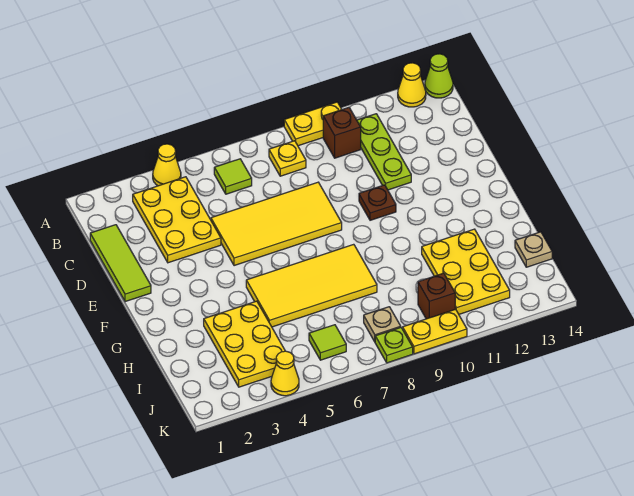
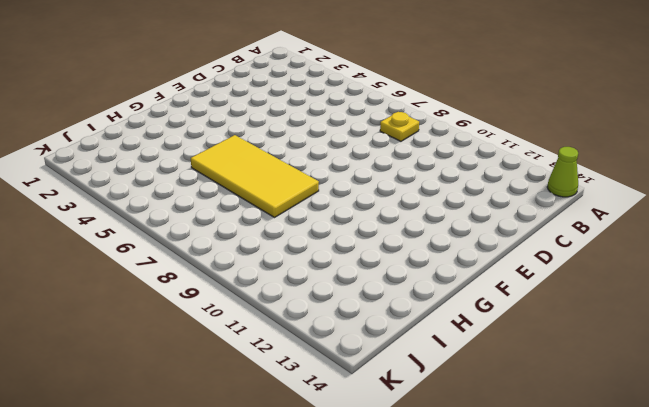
none -> yellow cone A4 level 1
none -> yellow plate A9:A10 level 1
none -> yellow cone A13 level 1

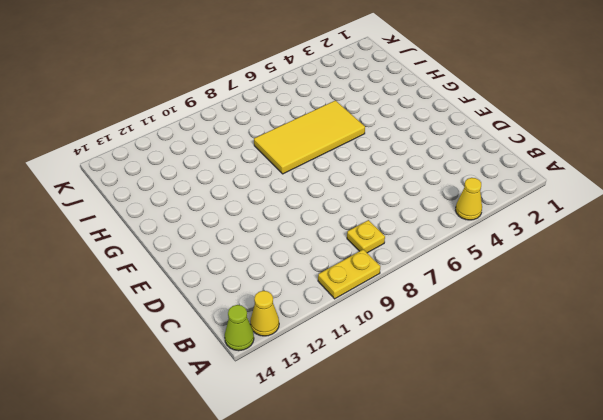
none -> yellow plate B3:D4 level 1
none -> lime tile B6 level 1
none -> brown brick B10 level 1

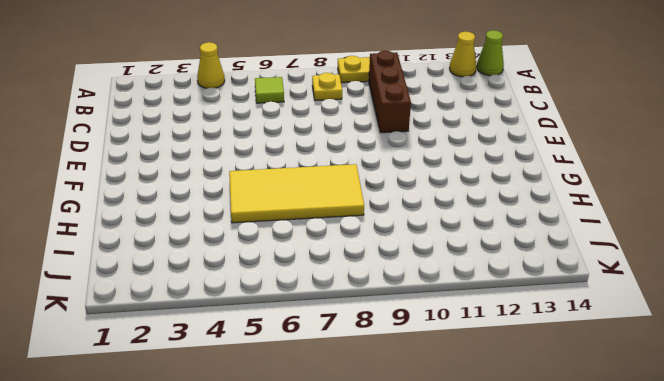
brown brick B10:D10 level 1 -> brown brick B10 level 1
none -> yellow plate B3:D4 level 1
none -> lime plate B11:D11 level 1
none -> lime tile C1:E1 level 1

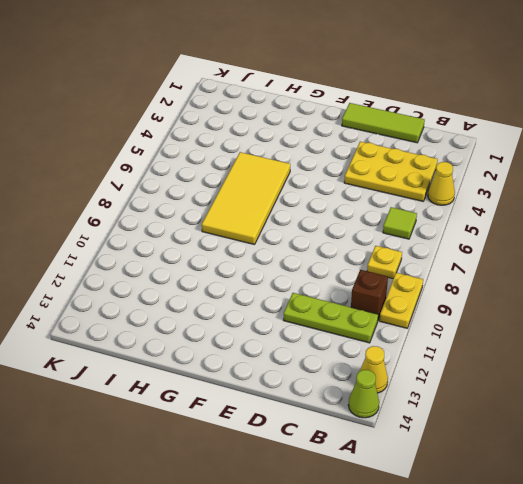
none -> yellow tile D5:E8 level 1
none -> brown plate E10 level 1
none -> yellow plate H3:J4 level 1

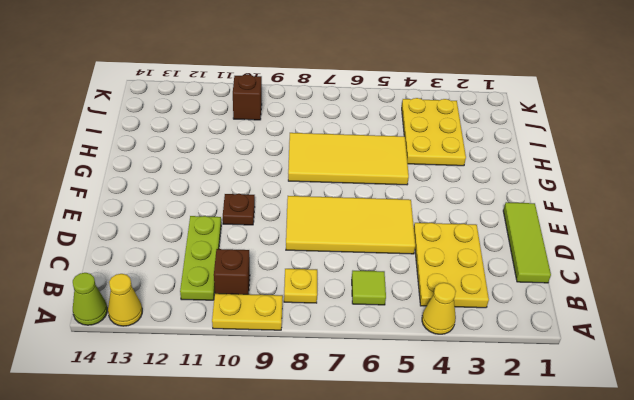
none -> yellow plate H11:J12 level 1
none -> tan plate I14 level 1
none -> lime tile J6 level 1

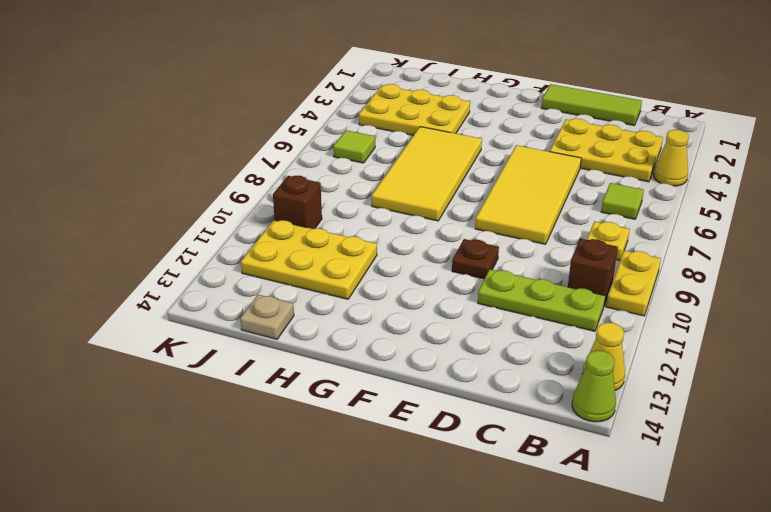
none -> tan plate J8 level 1
none -> yellow cone K4 level 1
none -> lime plate K8 level 1

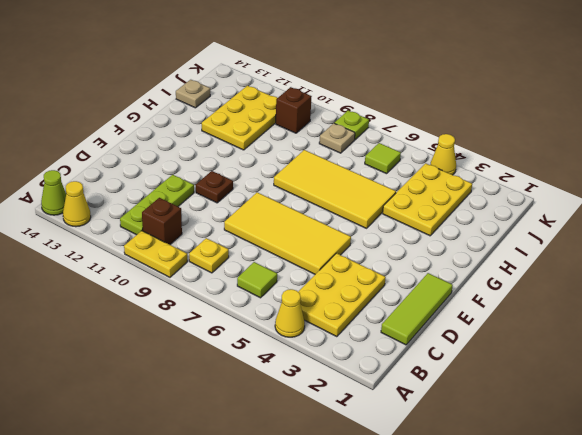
none -> yellow plate K9:K10 level 1

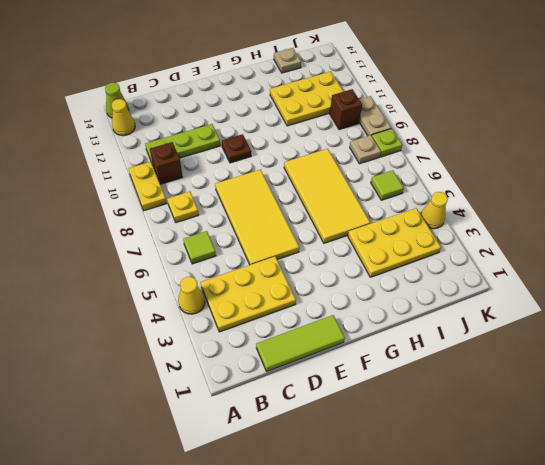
tan plate K9:K10 level 1 -> yellow plate K9:K10 level 1

